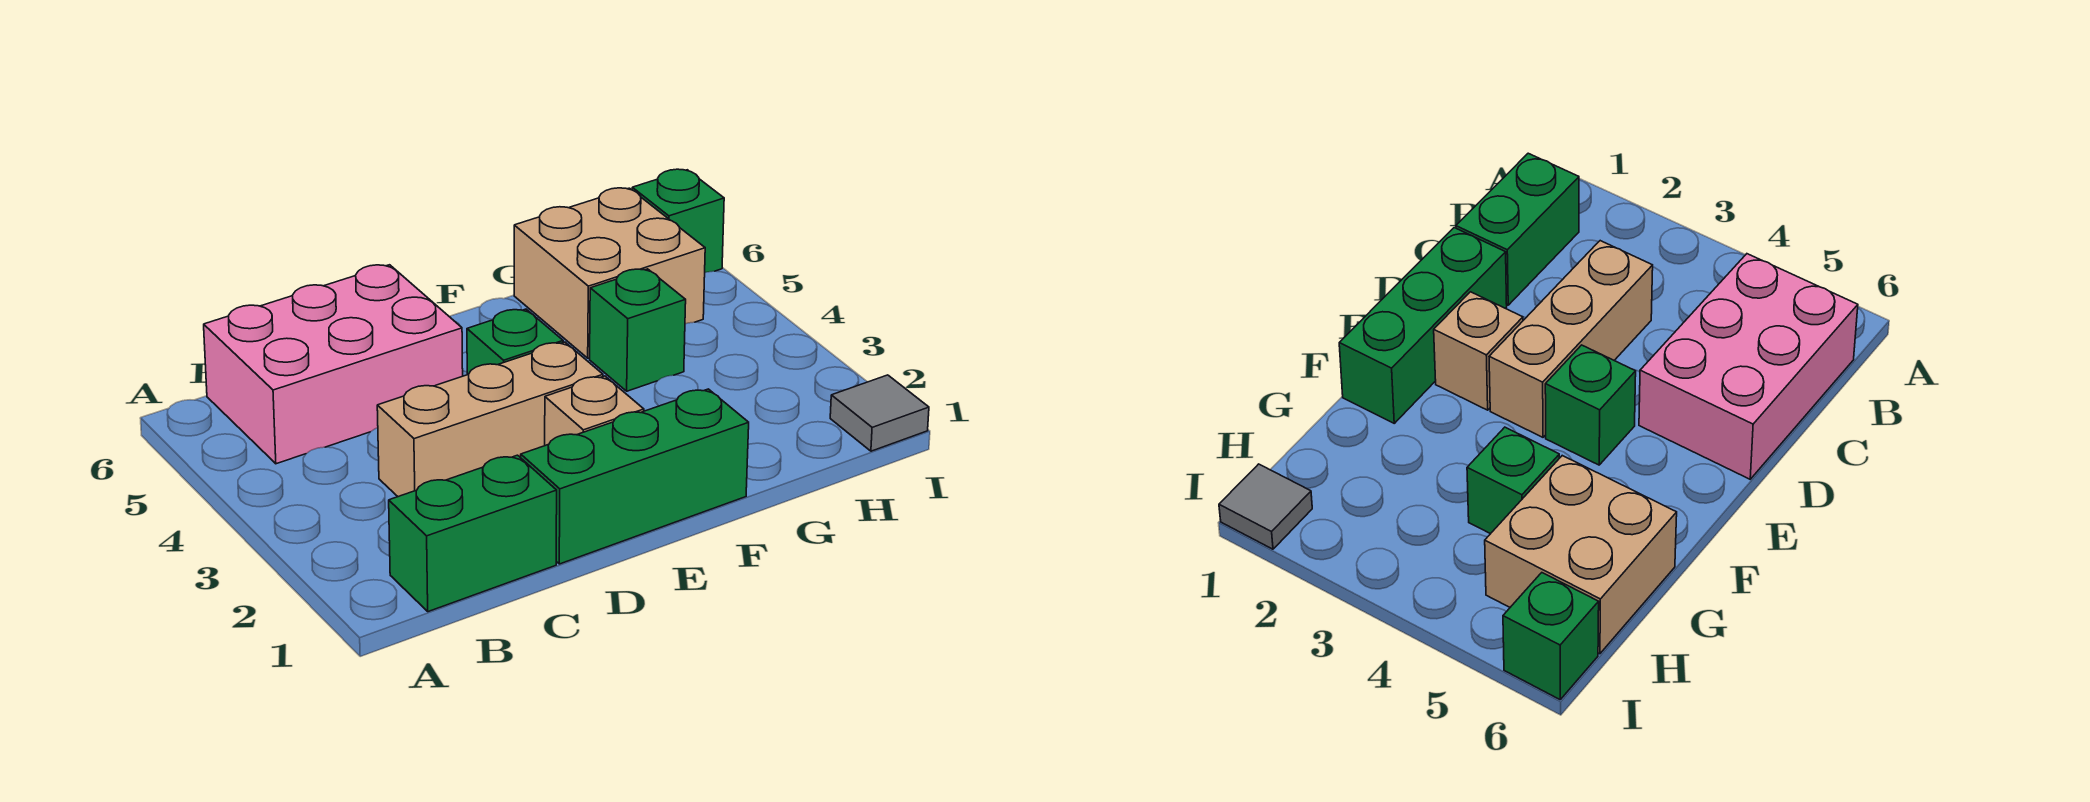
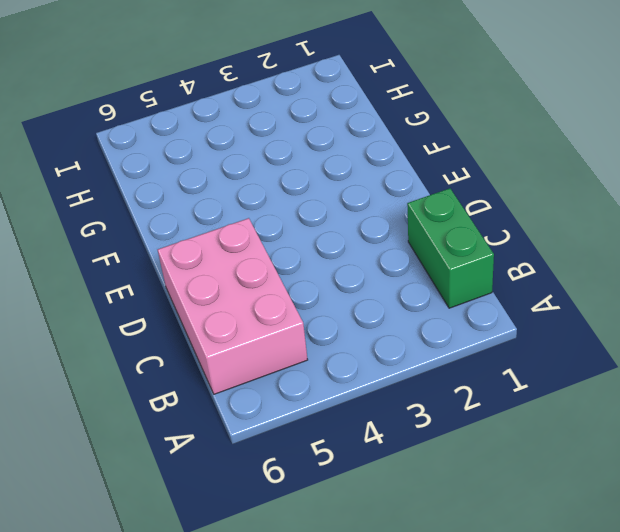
none -> tan brick C3:E3 level 1
none -> green brick D1:F1 level 1

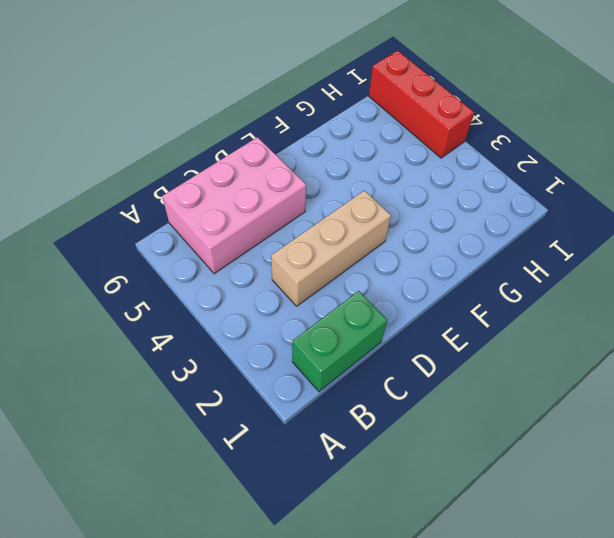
red brick I4:I6 level 1 -> green brick I6 level 1
none -> green brick D1:F1 level 1
none -> tan brick E2 level 1

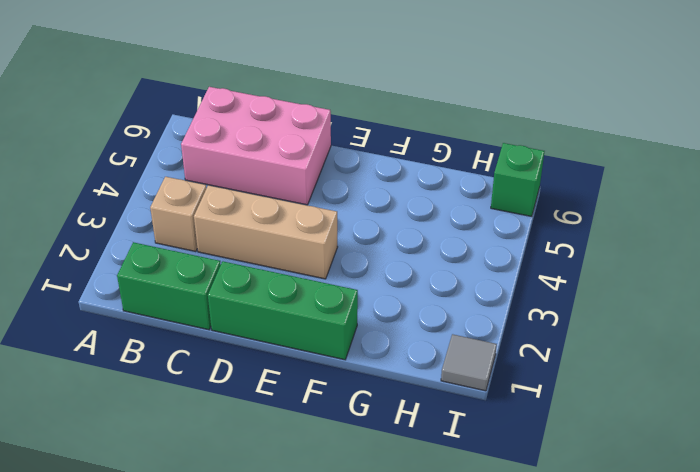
tan brick B3 level 1 -> tan brick E2 level 1
none -> green brick E4 level 1
none -> green brick G4 level 1

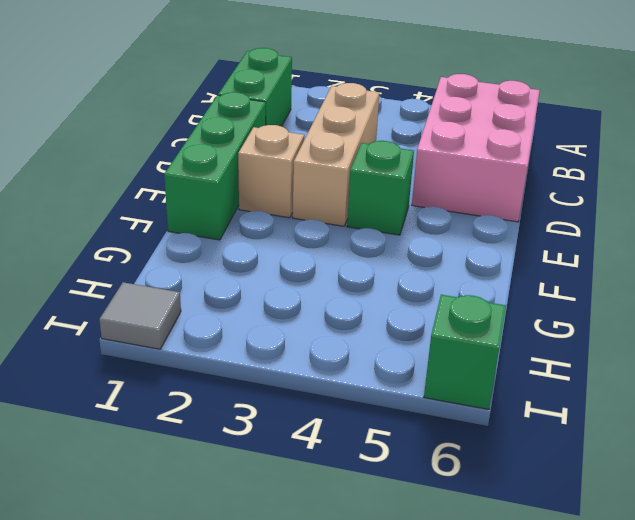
none -> green brick G4 level 1
none -> tan brick G5:H6 level 1

